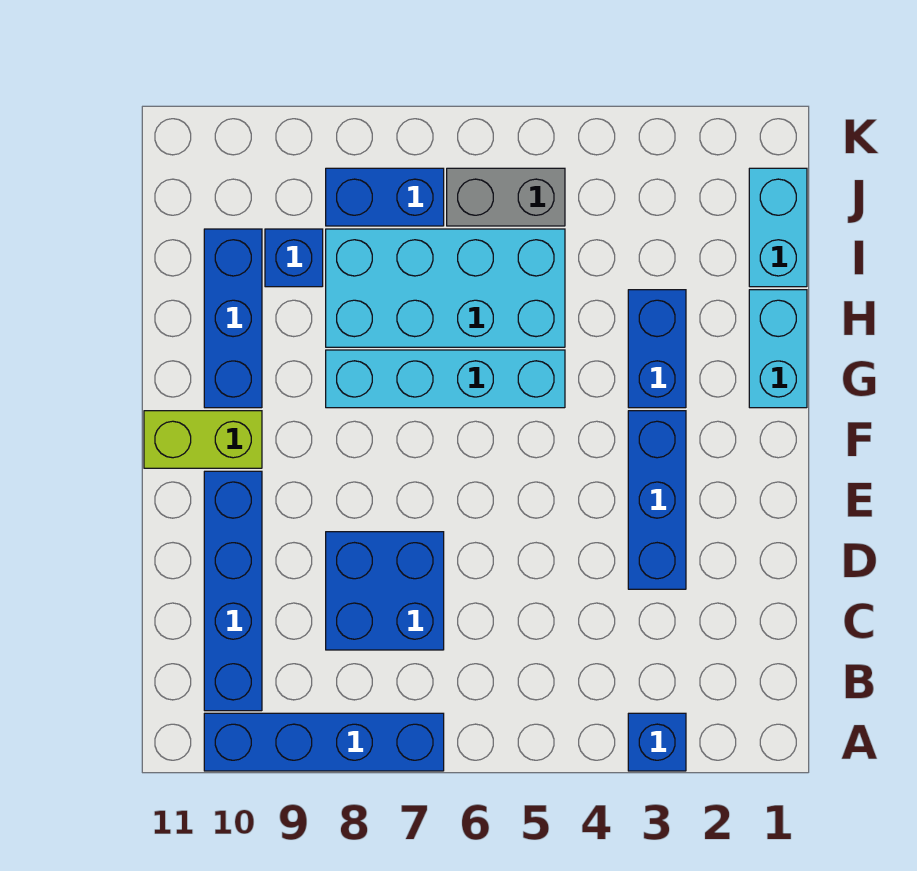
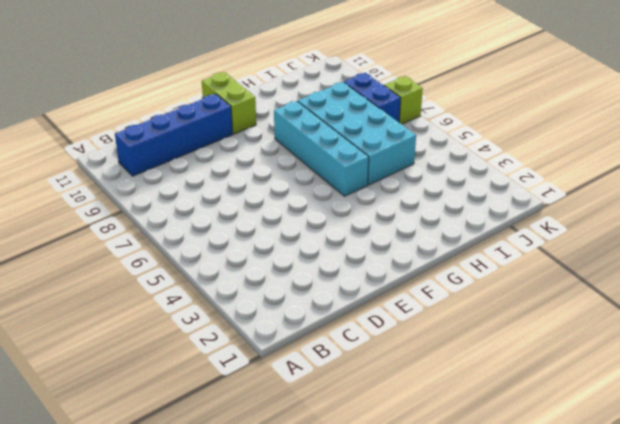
lime brick K7 level 1 -> none
none -> blue brick A3 level 1
none -> blue brick A7:A10 level 1
none -> blue brick C7:D8 level 1

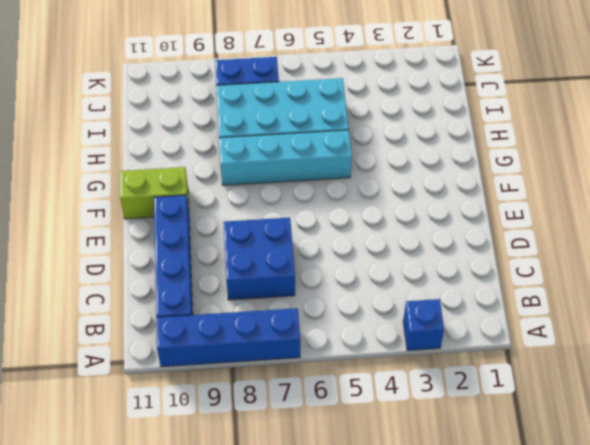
none -> blue brick D3:F3 level 1
none -> cyan brick G1:H1 level 1
none -> blue brick G3:H3 level 1

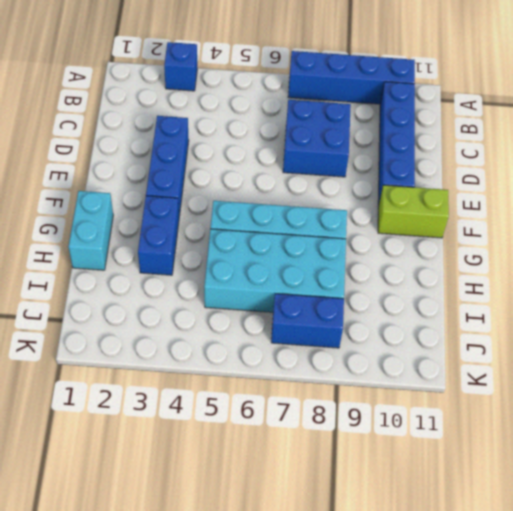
none -> blue brick G10:I10 level 1
none -> cyan brick I1:J1 level 1
none -> blue brick I9 level 1

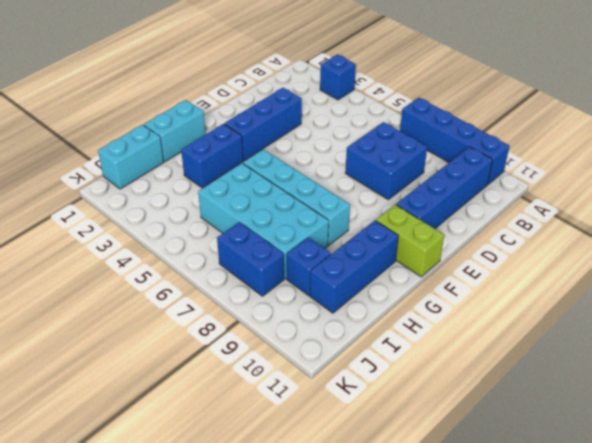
none -> grey brick J5:J6 level 1

